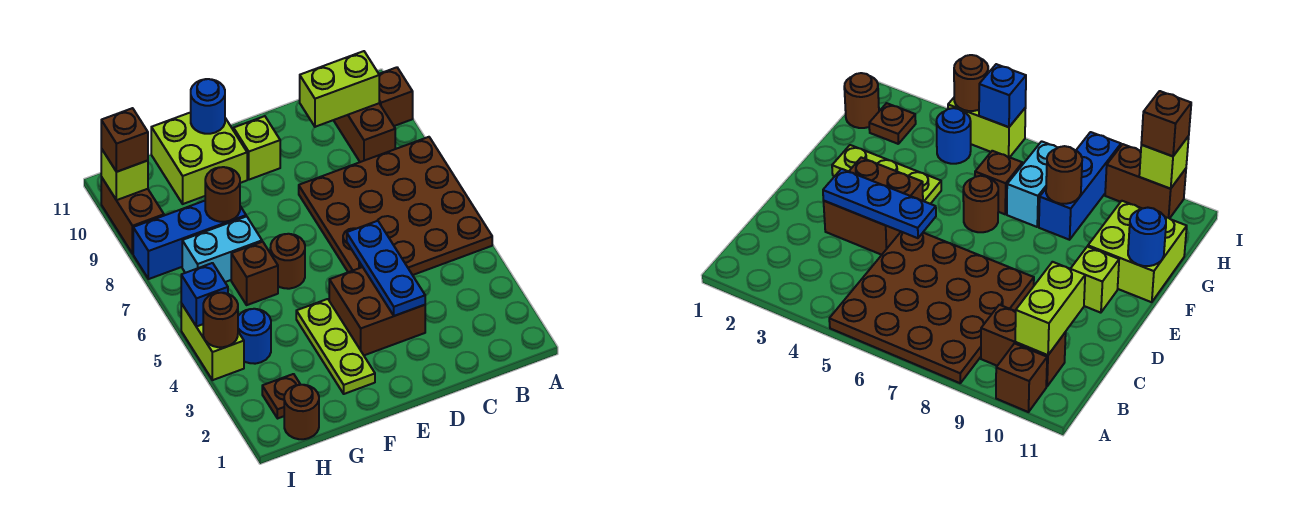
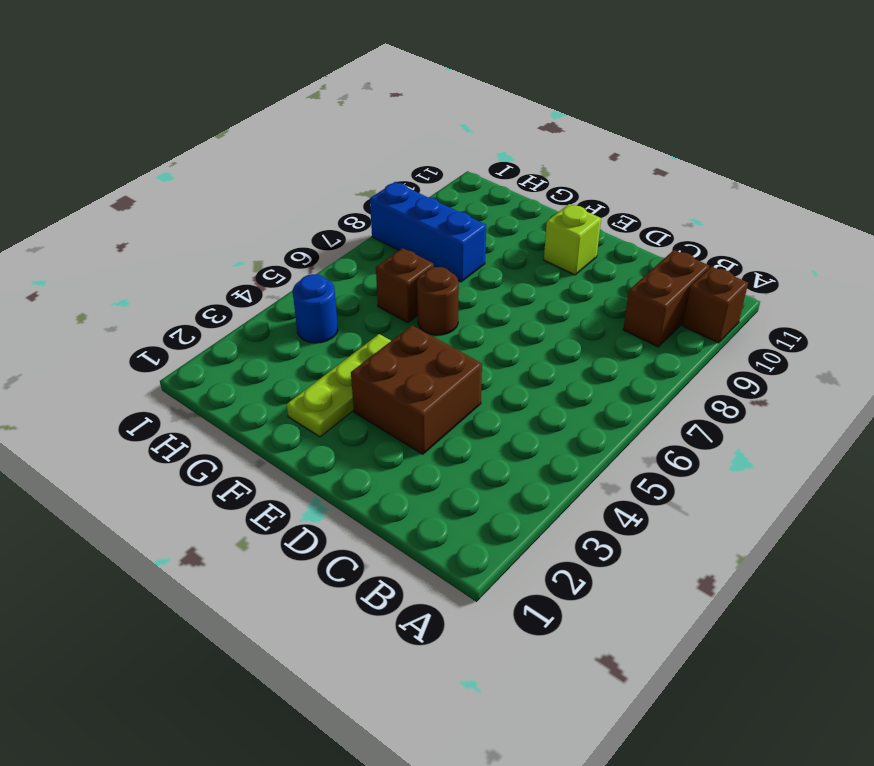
none -> brown plate A5:D8 level 1
none -> lime brick F10:G11 level 1
none -> cyan brick G7:H7 level 1

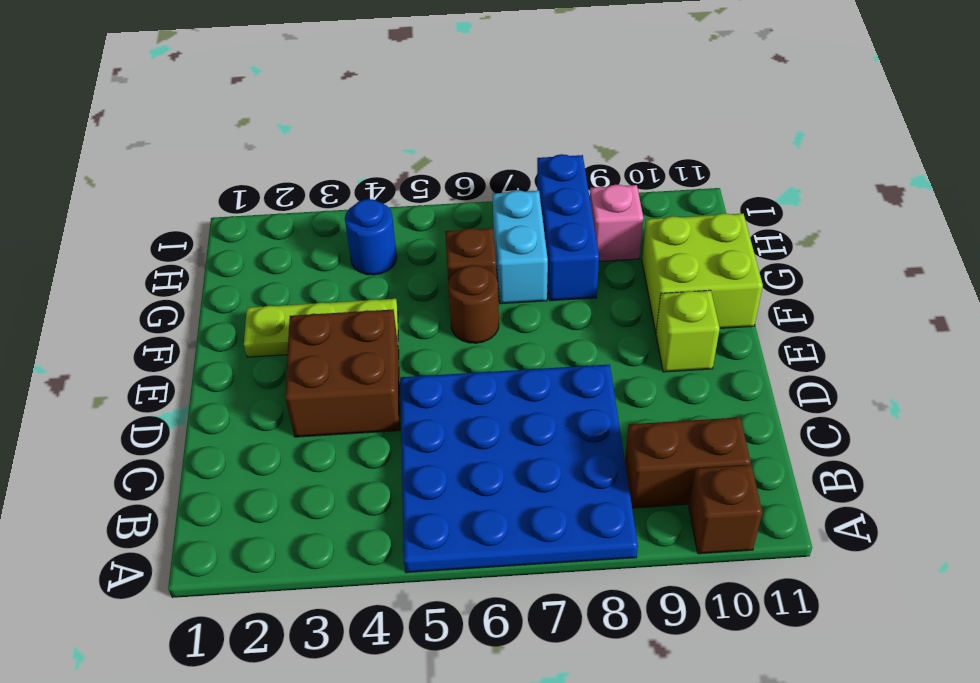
blue plate A5:D8 level 1 -> brown plate A5:D8 level 1
pink brick H9 level 1 -> none
none -> brown round brick H1 level 1
none -> brown plate H2 level 1
none -> lime brick I4:I5 level 1

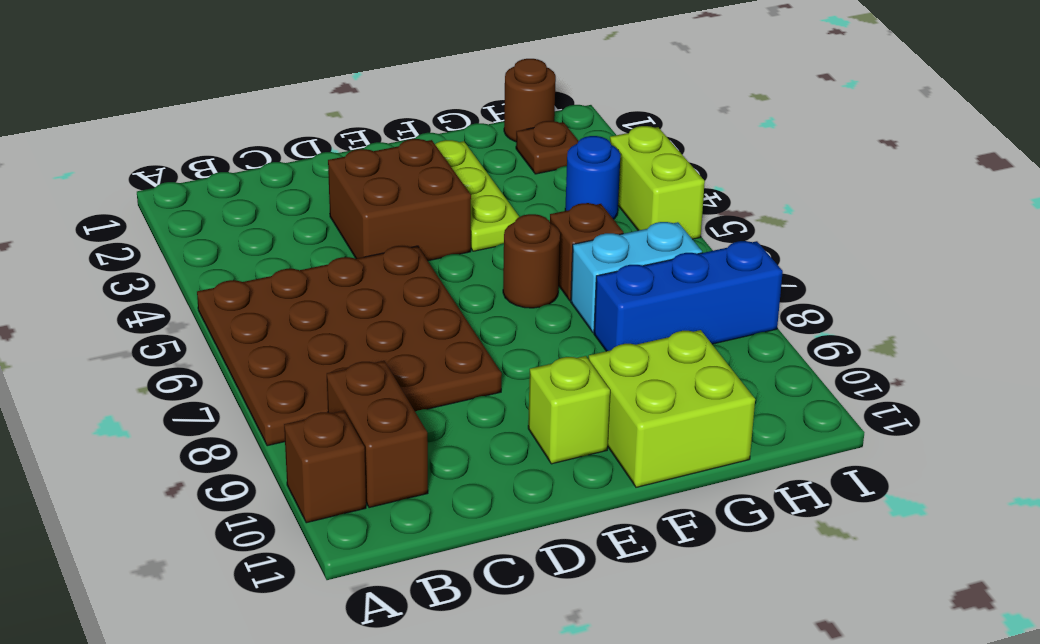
none -> brown brick I9:I10 level 1
none -> lime brick B10:C10 level 2
none -> blue plate D3:D5 level 2

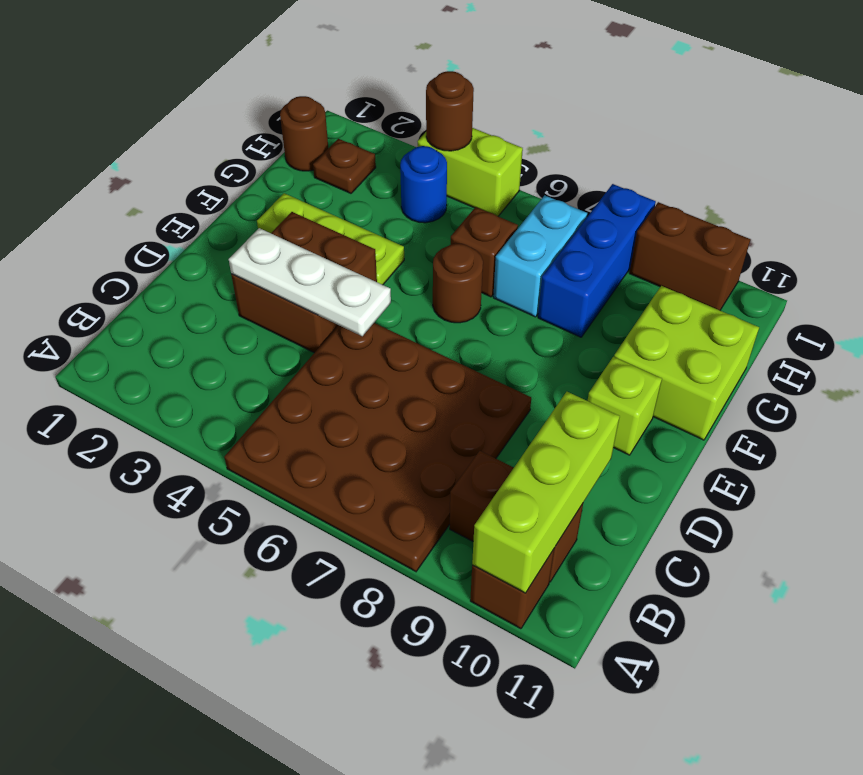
lime brick A10:C10 level 2 -> lime brick B10:C10 level 2
white plate D3:D5 level 2 -> blue plate D3:D5 level 2
none -> blue round brick F11 level 2
none -> brown round brick G8 level 2
none -> blue brick I5 level 2

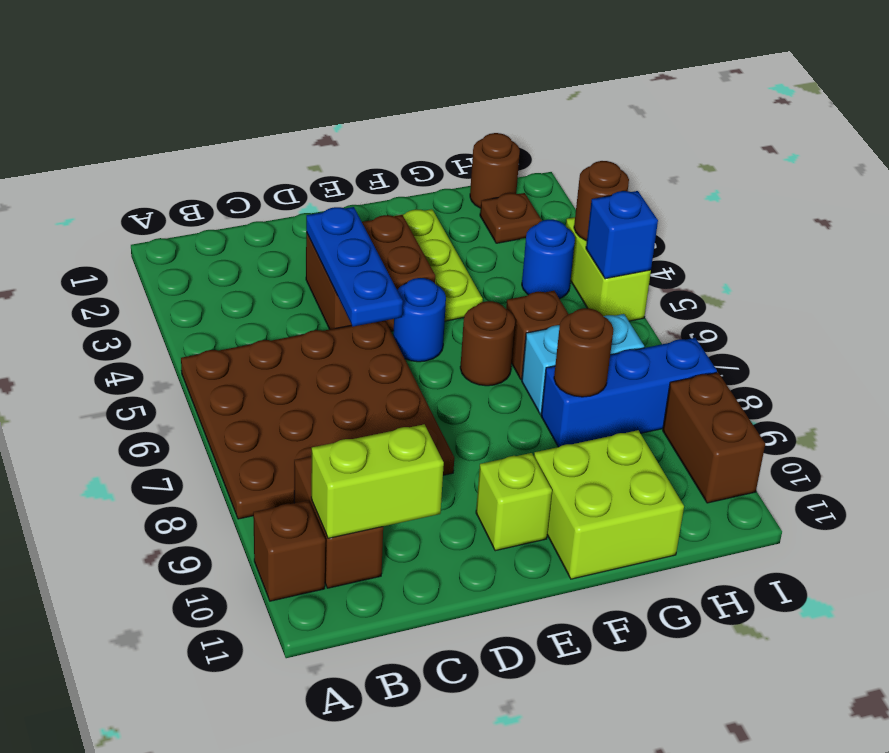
blue round brick E5 level 1 -> blue round brick F11 level 2
none -> lime brick I10 level 2
none -> brown brick I10 level 3

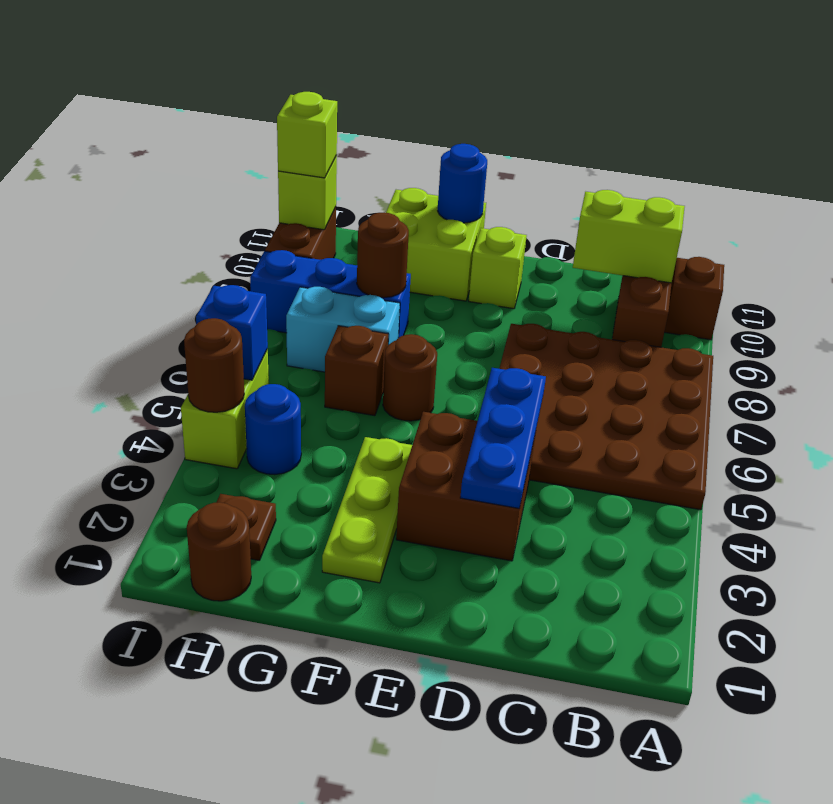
lime brick I10 level 3 -> brown brick I10 level 3

